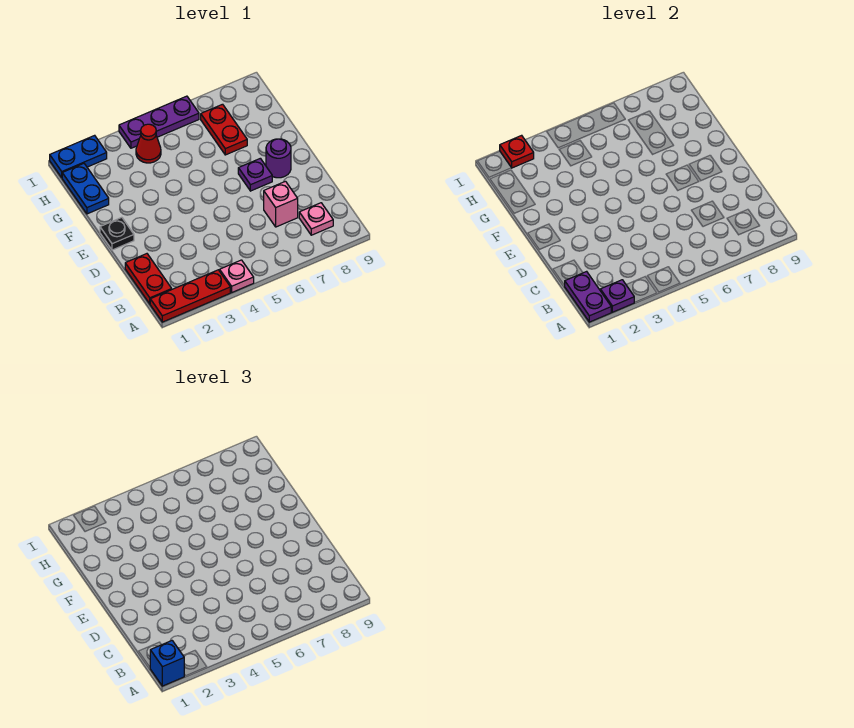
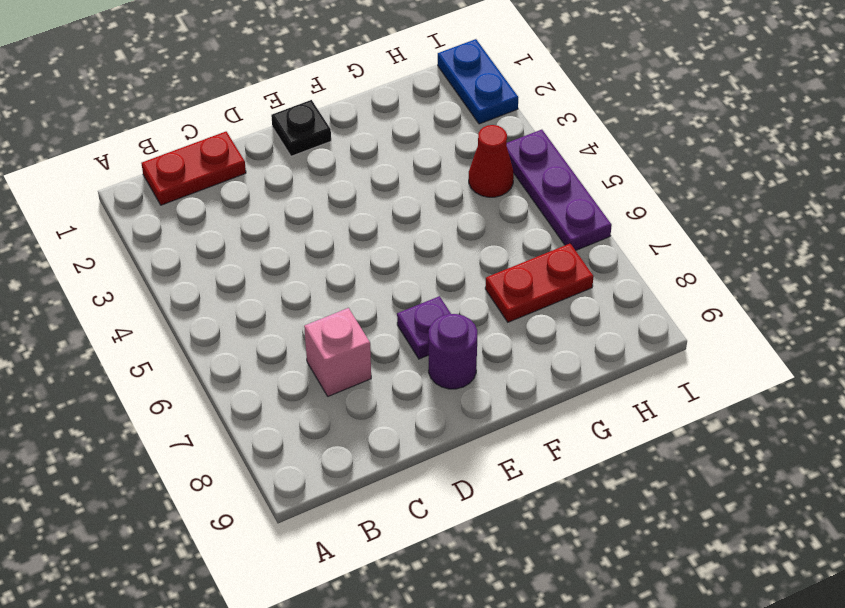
none -> red plate A1:A3 level 1
none -> pink plate A4 level 1
none -> pink plate B8 level 1

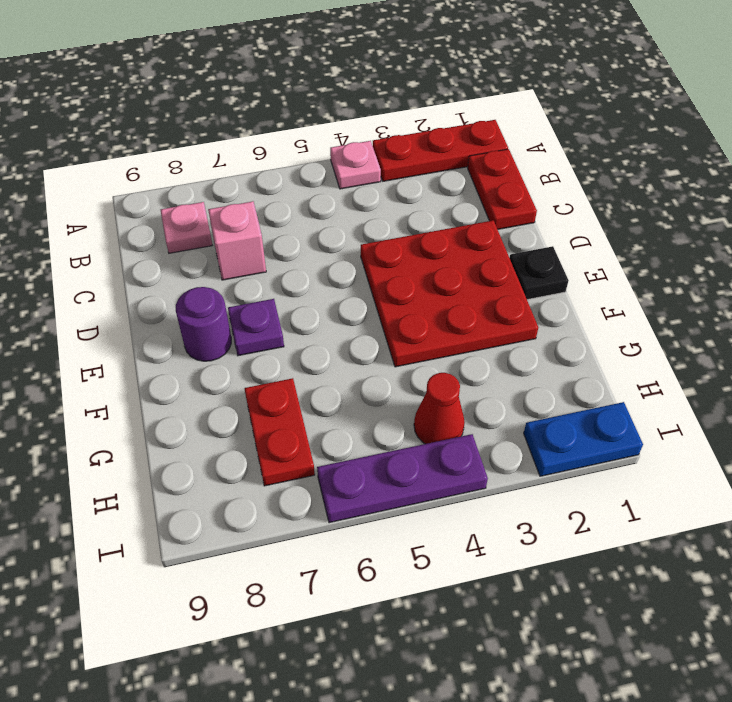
red plate D2:F4 level 1 -> none
none -> blue plate G1:H1 level 1
none -> purple plate A1:B1 level 2
none -> purple plate A2 level 2

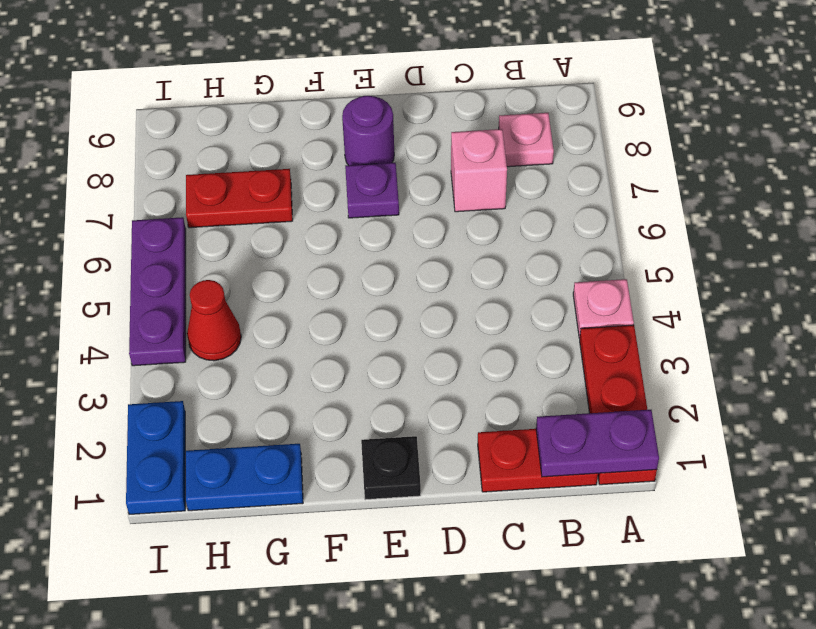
none -> purple plate A2 level 2
none -> red plate I2 level 2
none -> blue brick A1 level 3

